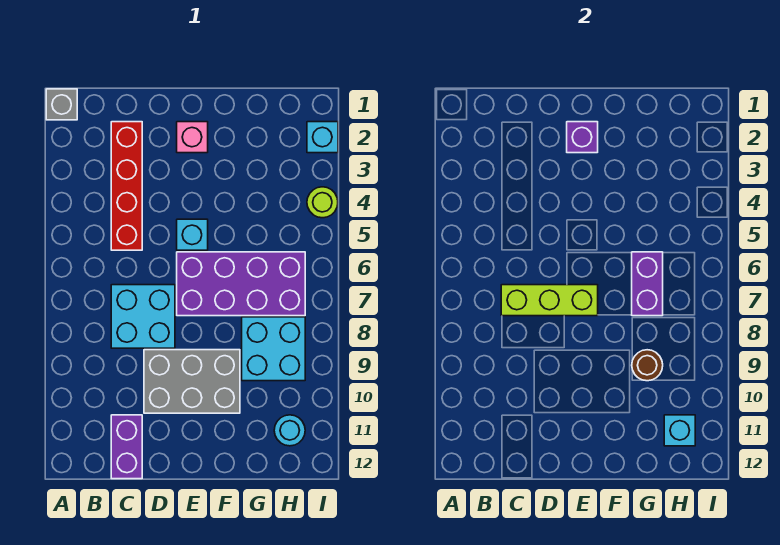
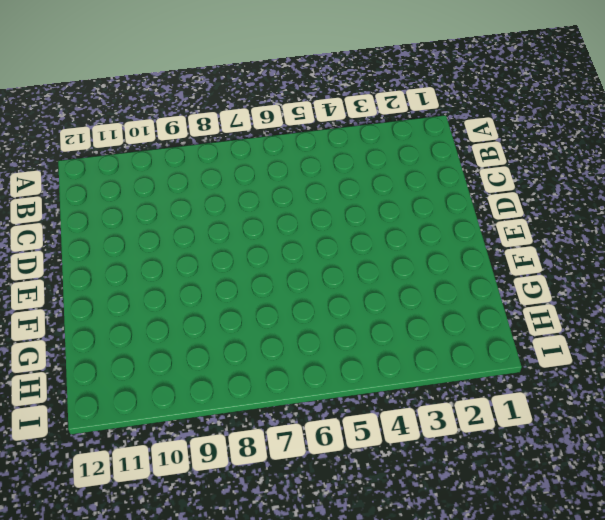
none -> grey brick A1 level 1
none -> red brick C2:C5 level 1
none -> cyan brick C7:D8 level 1

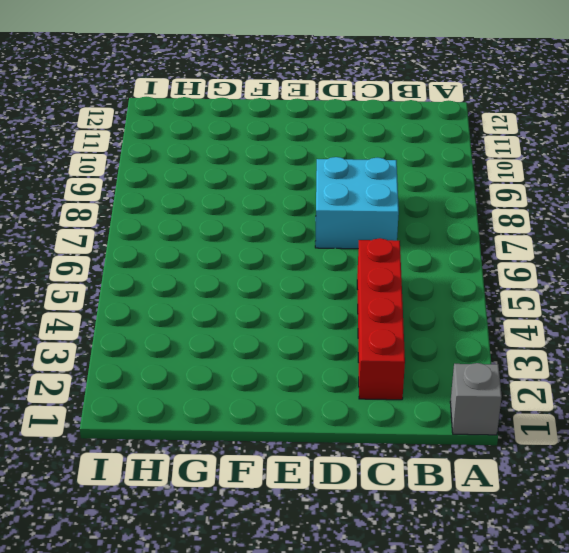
none -> purple brick C11:C12 level 1
none -> grey brick D9:F10 level 1
none -> pink brick E2 level 1

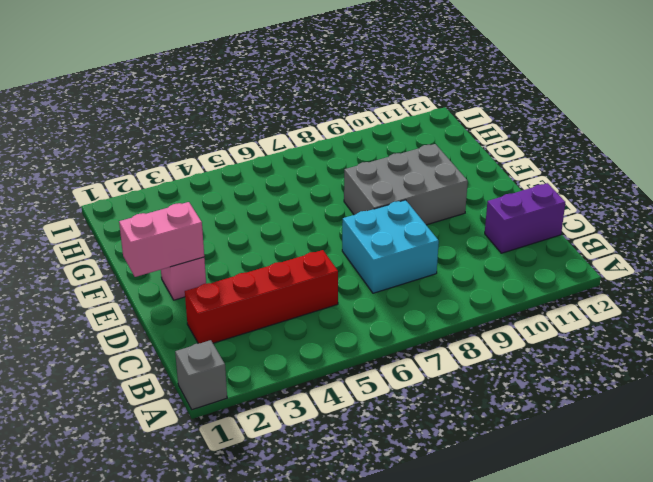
pink brick E1:E2 level 2 -> purple brick E2 level 2
grey brick E8:F10 level 1 -> grey brick D9:F10 level 1
none -> cyan brick E5 level 1
none -> purple brick E6:H7 level 1
none -> cyan brick G8:H9 level 1

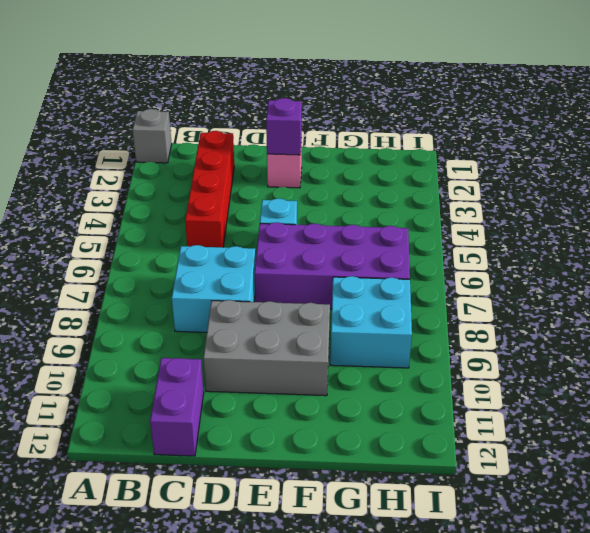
none -> cyan round brick H11 level 1
none -> cyan brick I2 level 1
none -> lime round brick I4 level 1

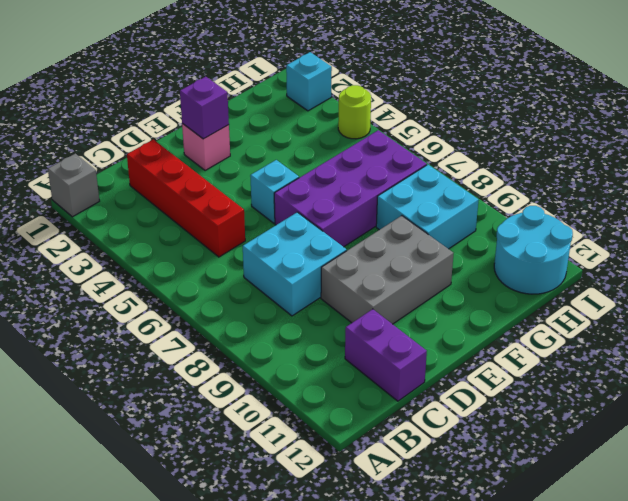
cyan round brick H11:I12 level 1 -> cyan round brick H11 level 1
none -> lime brick C7:E7 level 2
none -> purple brick G6:G7 level 2
none -> brown round brick G9 level 2

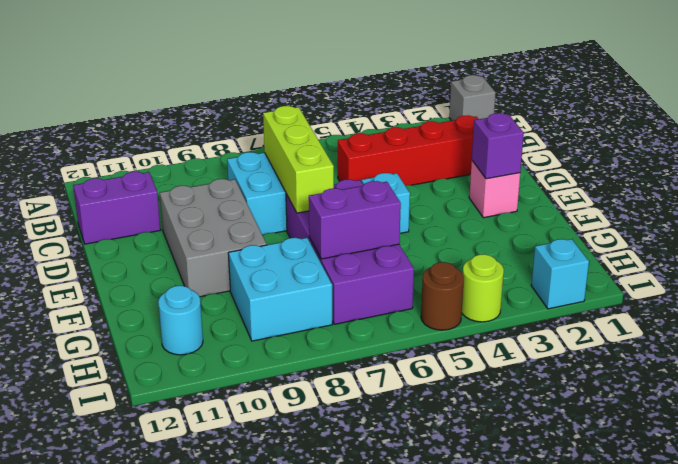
brown round brick I5 level 1 -> brown round brick G9 level 2
none -> cyan brick H11 level 2

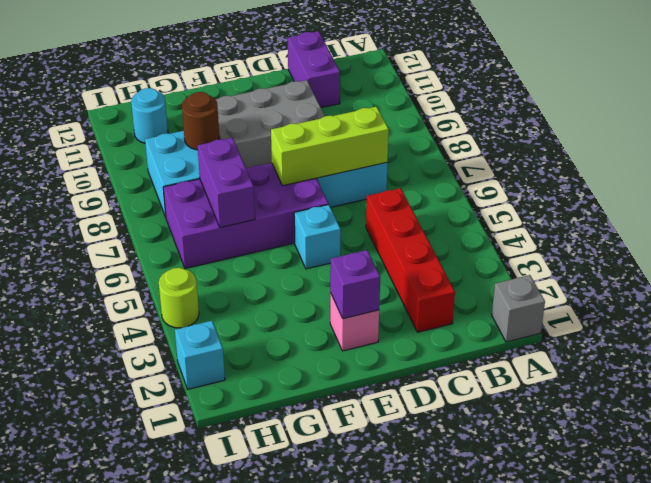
none -> cyan brick H11 level 2

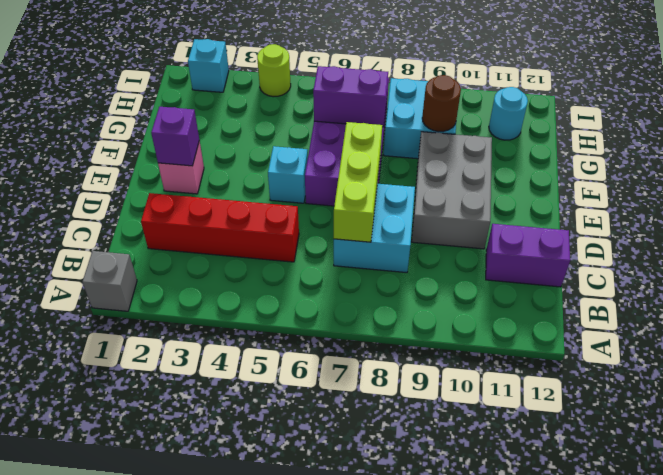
none -> cyan brick H11 level 2

